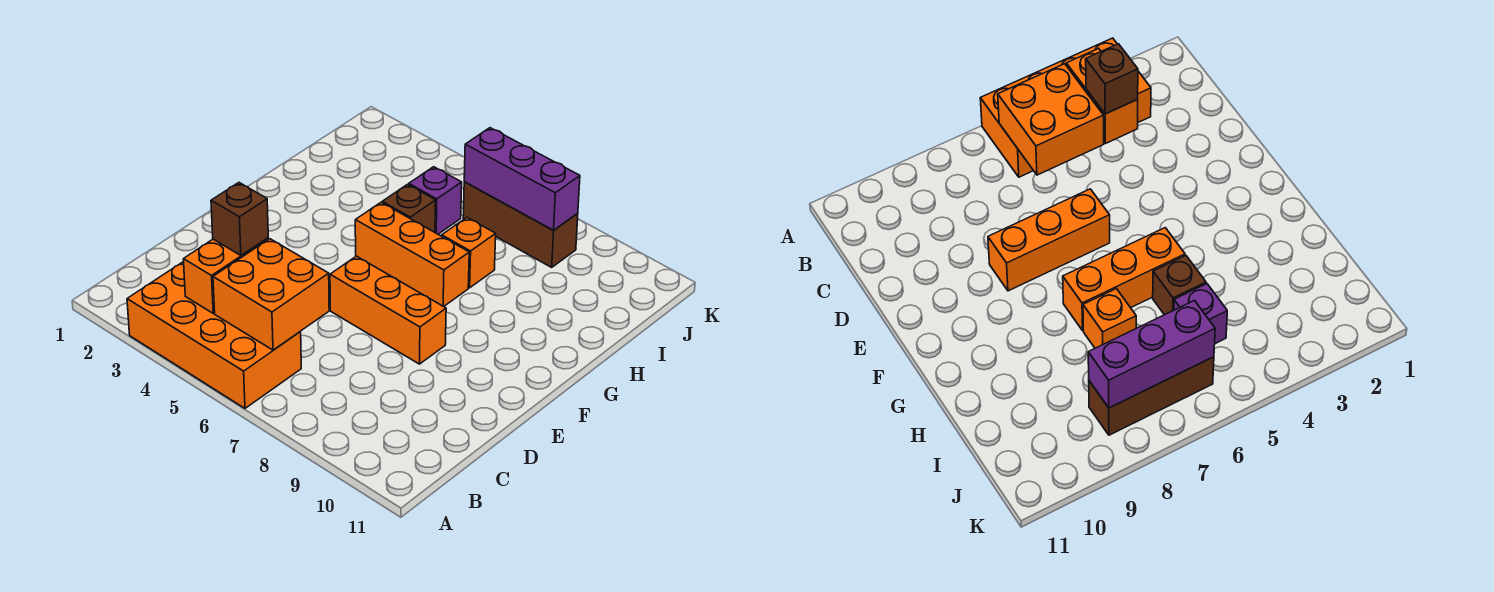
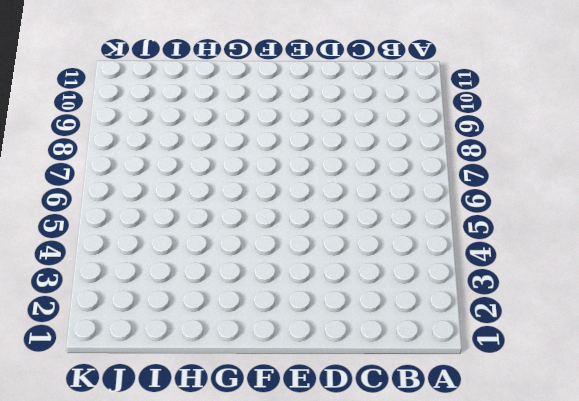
none -> orange brick A3:B6 level 1
none -> orange brick E6:E8 level 1

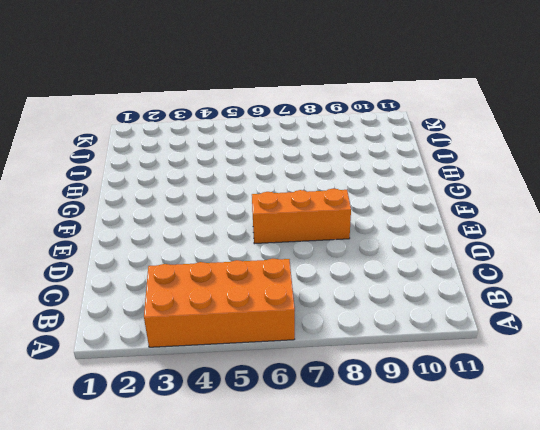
none -> orange brick G5:G7 level 1
none -> brown brick H5 level 1

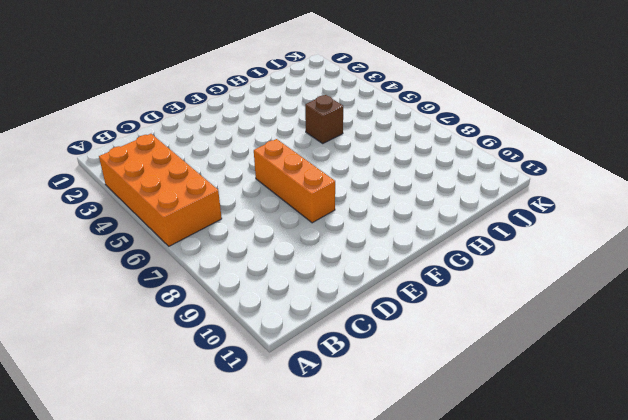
none -> orange brick G5:G7 level 1
none -> orange brick H7 level 1

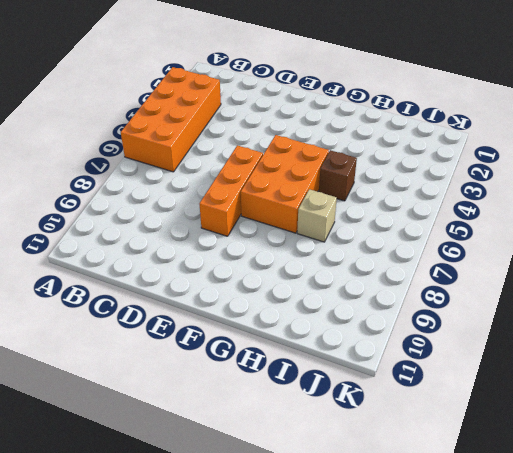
orange brick F5:G7 level 1 -> orange brick G5:G7 level 1
tan brick H7 level 1 -> orange brick H7 level 1
none -> purple brick I5 level 1
none -> brown brick J6:J8 level 1

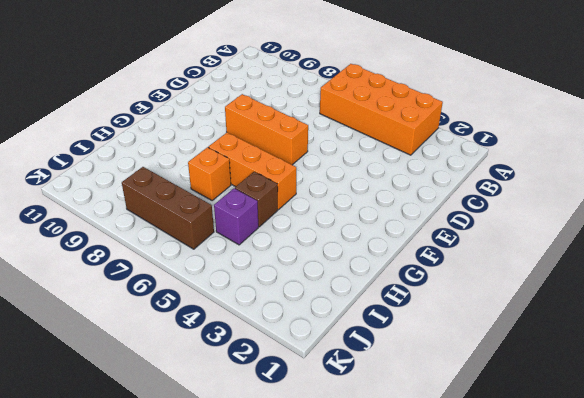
none -> orange brick B4:C4 level 2
none -> orange brick B5:C6 level 2

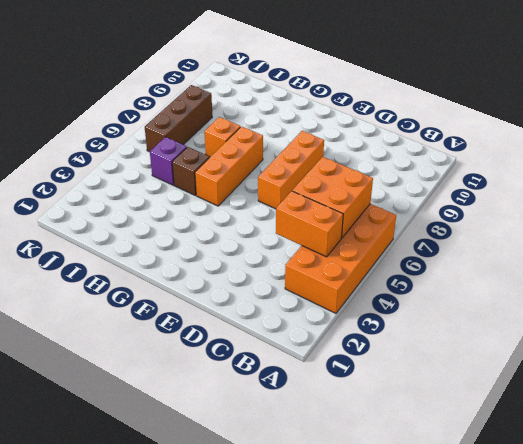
none -> purple brick J6:J8 level 2
none -> brown brick C4 level 3

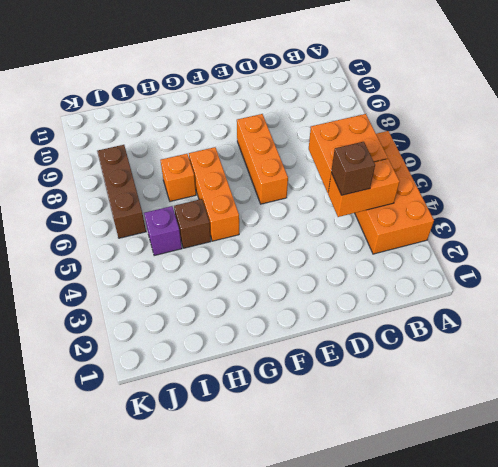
none -> purple brick J6:J8 level 2

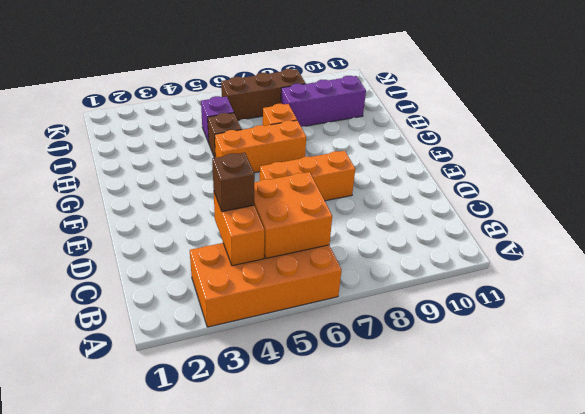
purple brick I8:I10 level 1 -> purple brick J6:J8 level 2

